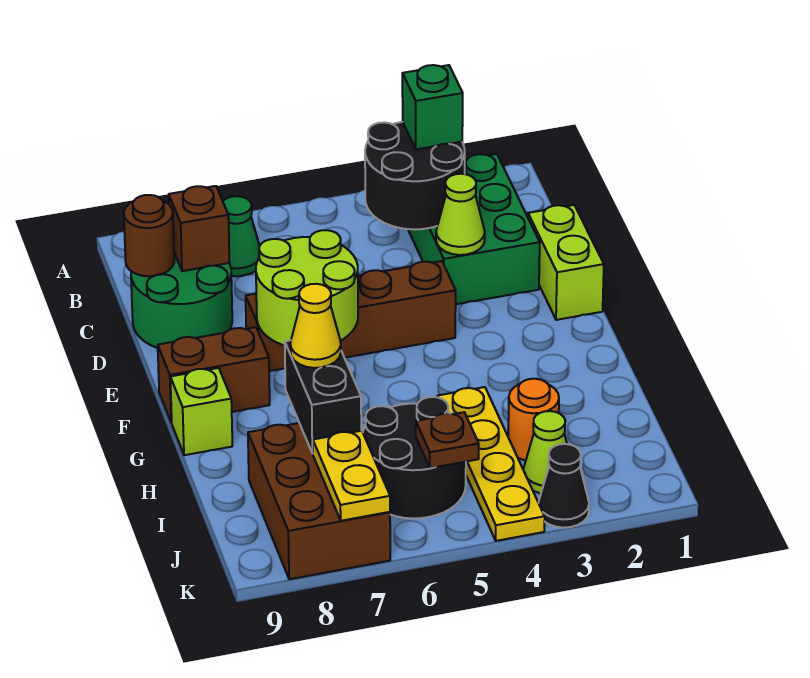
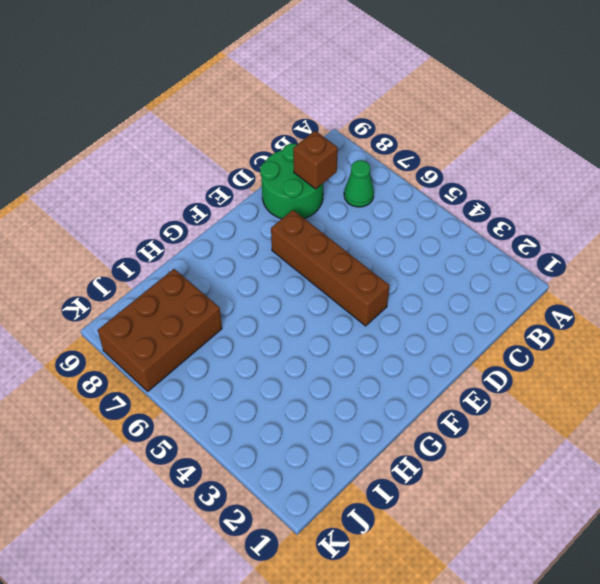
none -> green brick B2:D3 level 1
none -> lime brick D1:E1 level 1
none -> brown brick F8:F9 level 1

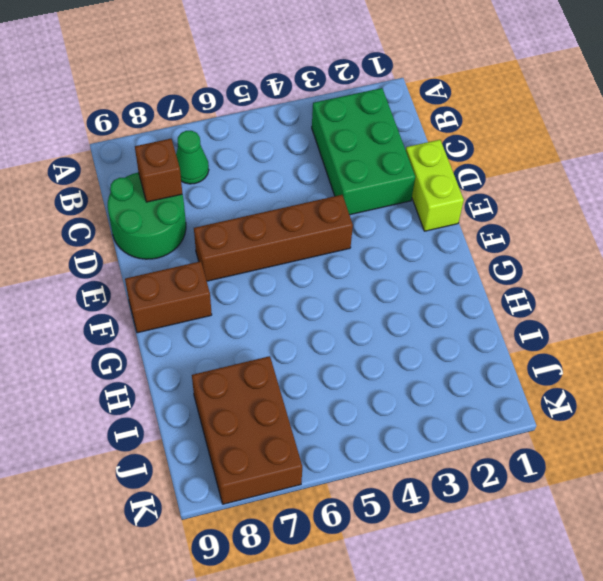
none -> lime brick G9 level 1
none -> yellow plate H4:K4 level 1
none -> orange round brick I3 level 1

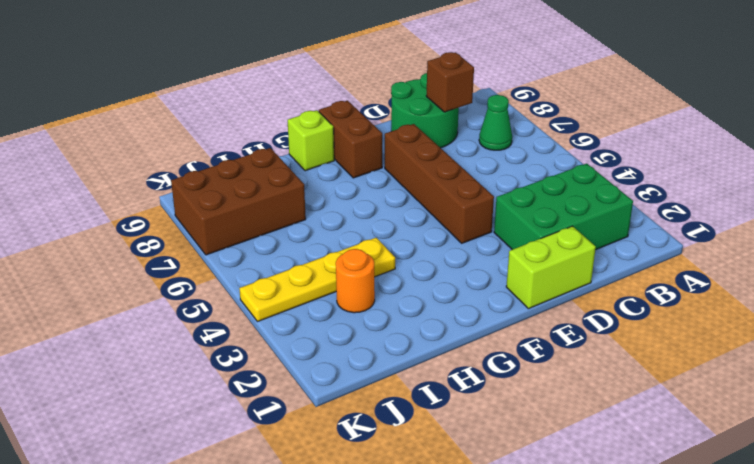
none -> black round brick I5:J6 level 1
none -> lime cone J3 level 1
none -> black cone K3 level 1

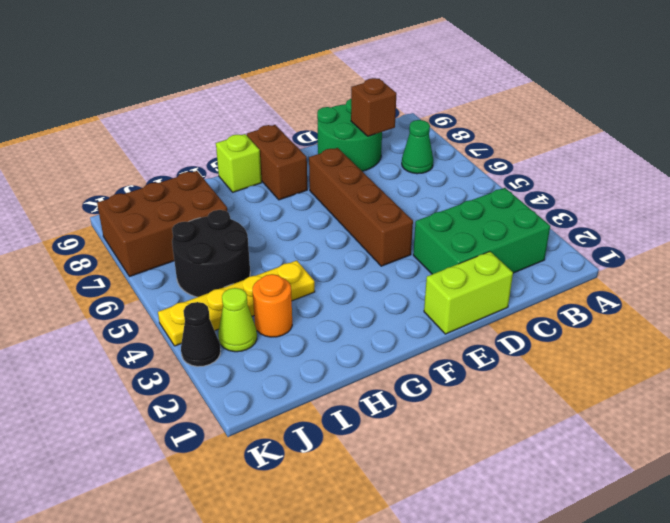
none -> black round brick B3:C4 level 2
none -> brown round brick C9 level 2
none -> lime cone D3 level 2

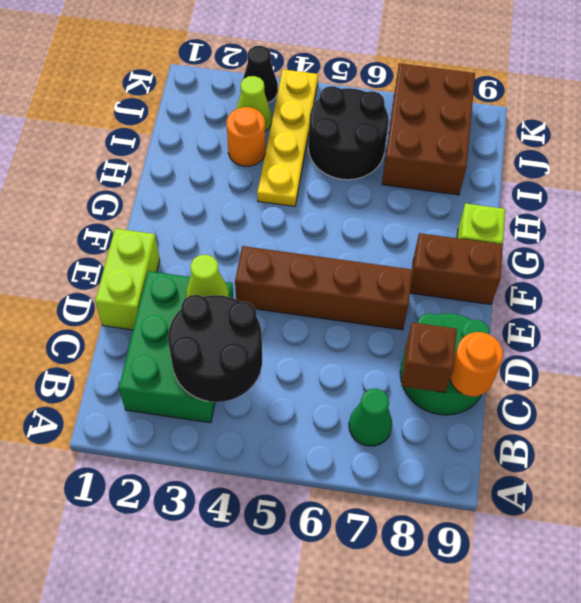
orange round brick C9 level 2 -> brown round brick C9 level 2
none -> lime round brick E6:F7 level 2
none -> black brick H7:I7 level 2
none -> brown plate J5 level 2

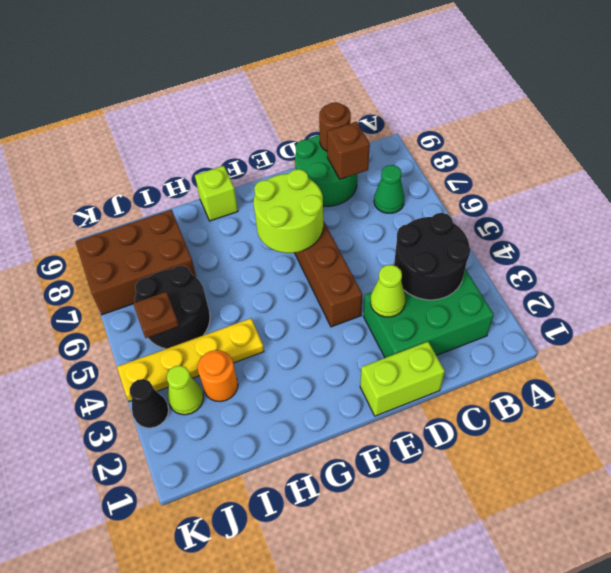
none -> brown brick F8:F9 level 1
none -> black brick H7:I7 level 2
none -> yellow plate J7:K7 level 2

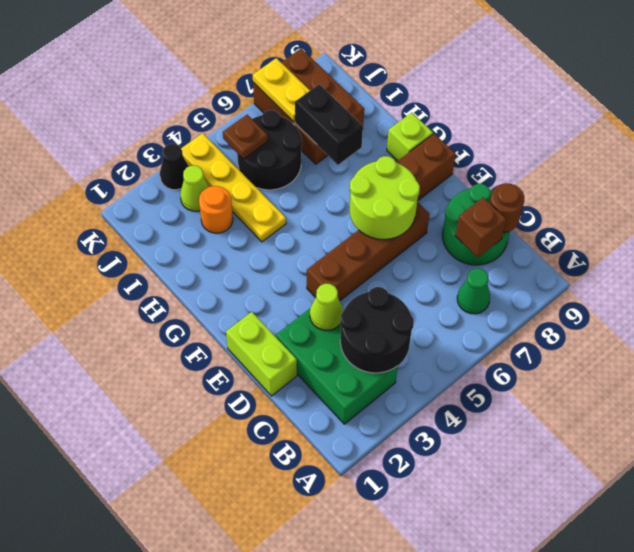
none -> green brick B3 level 3
none -> yellow cone H7 level 3

